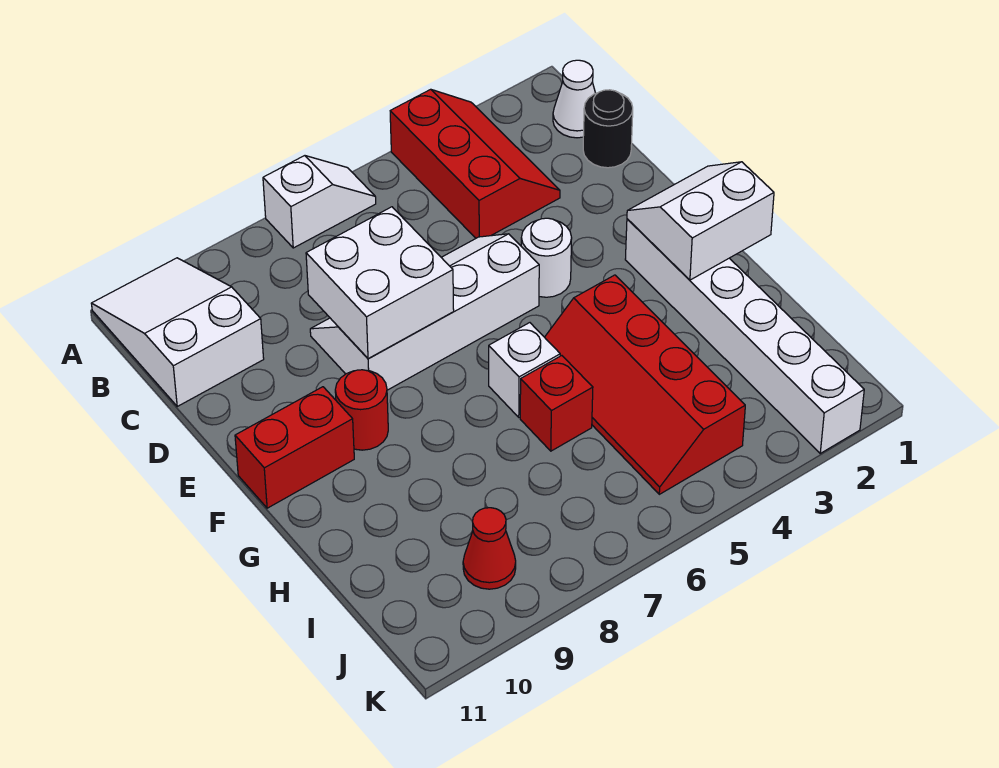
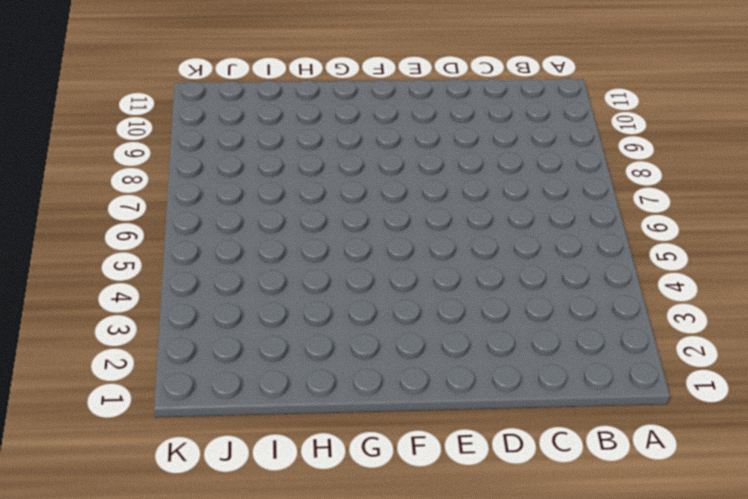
none -> red slope A3:C4 level 1 top 4
none -> white slope A6:A7 level 1 top 7
none -> white slope A10:C11 level 1 top C

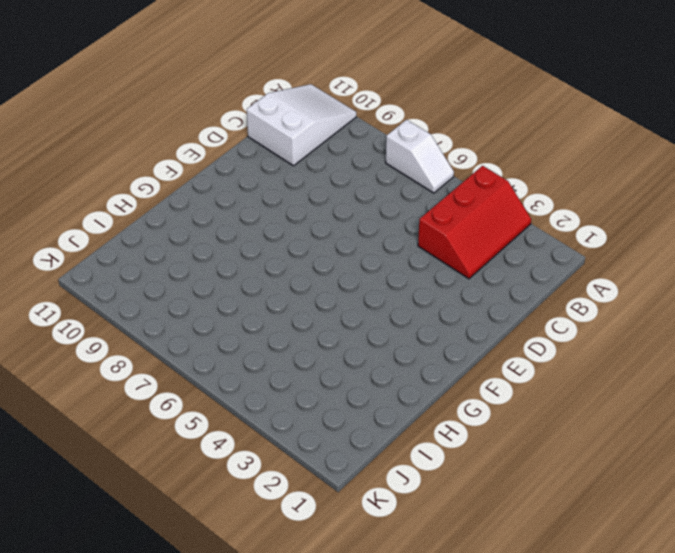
none -> white cone B1 level 1
none -> black round brick C1 level 1
none -> white slope D5:E8 level 1 top E

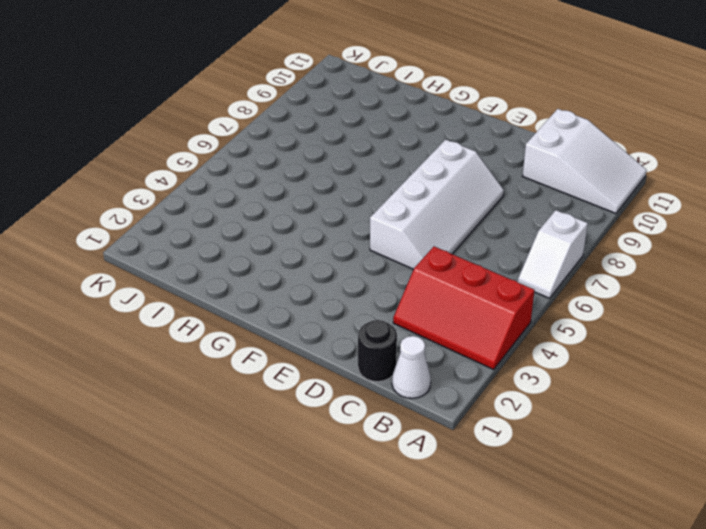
none -> white round brick E4 level 1
none -> white brick F2:K2 level 1
none -> red round brick F9 level 1

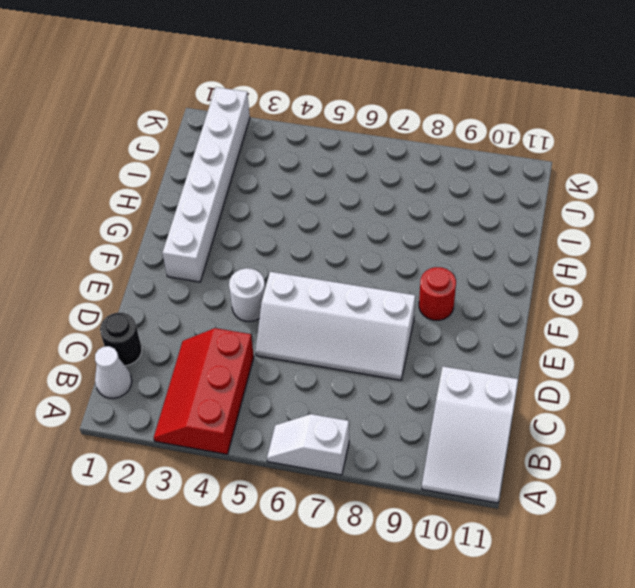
none -> red brick F10:F11 level 1
none -> red slope G4:J5 level 1 top 4
none -> white brick G6 level 1

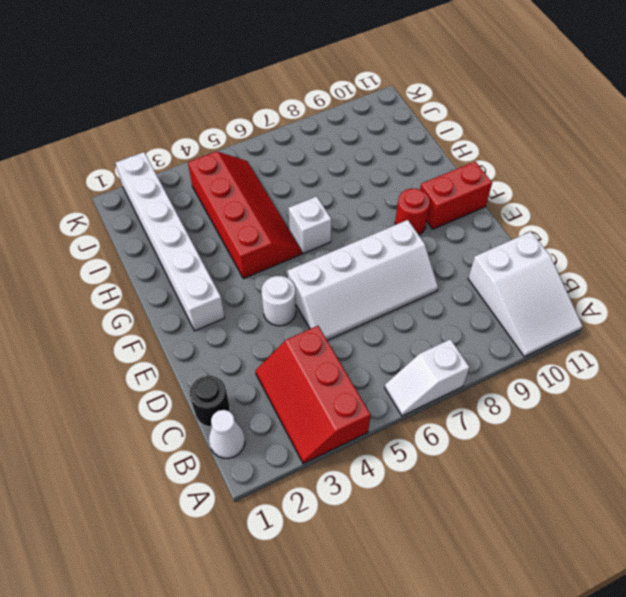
none -> red brick H6 level 1
none -> red cone J9 level 1
none -> white brick D7:E8 level 2

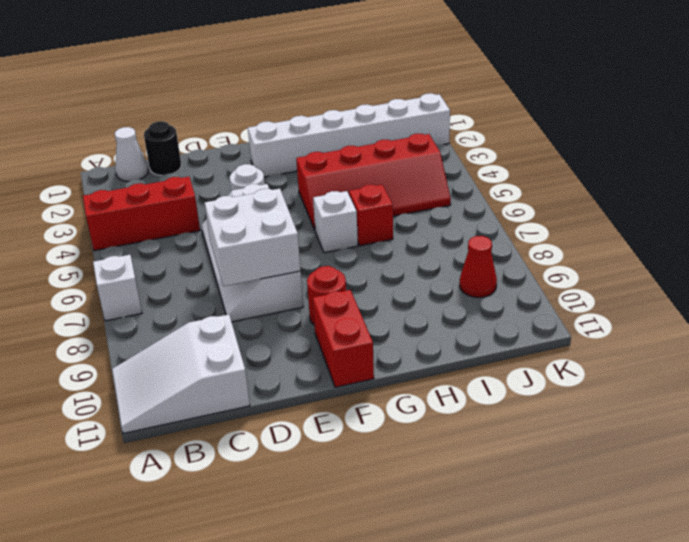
none -> white slope F1:G2 level 2 top G

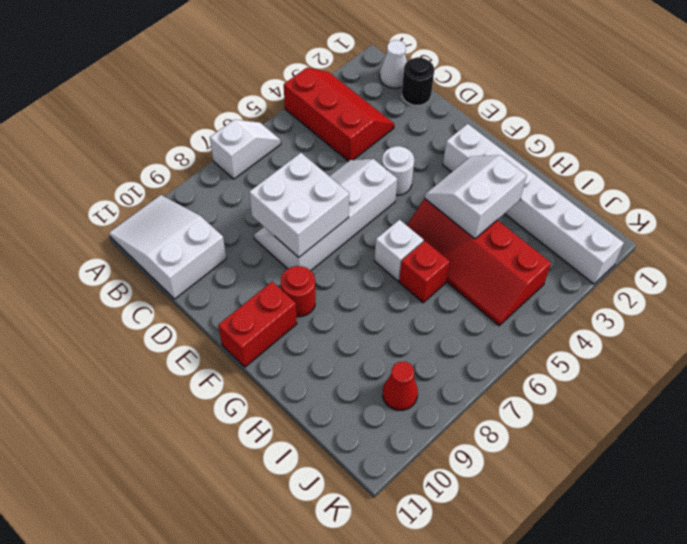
white slope G3:H4 level 2 top H -> white slope F1:G2 level 2 top G

